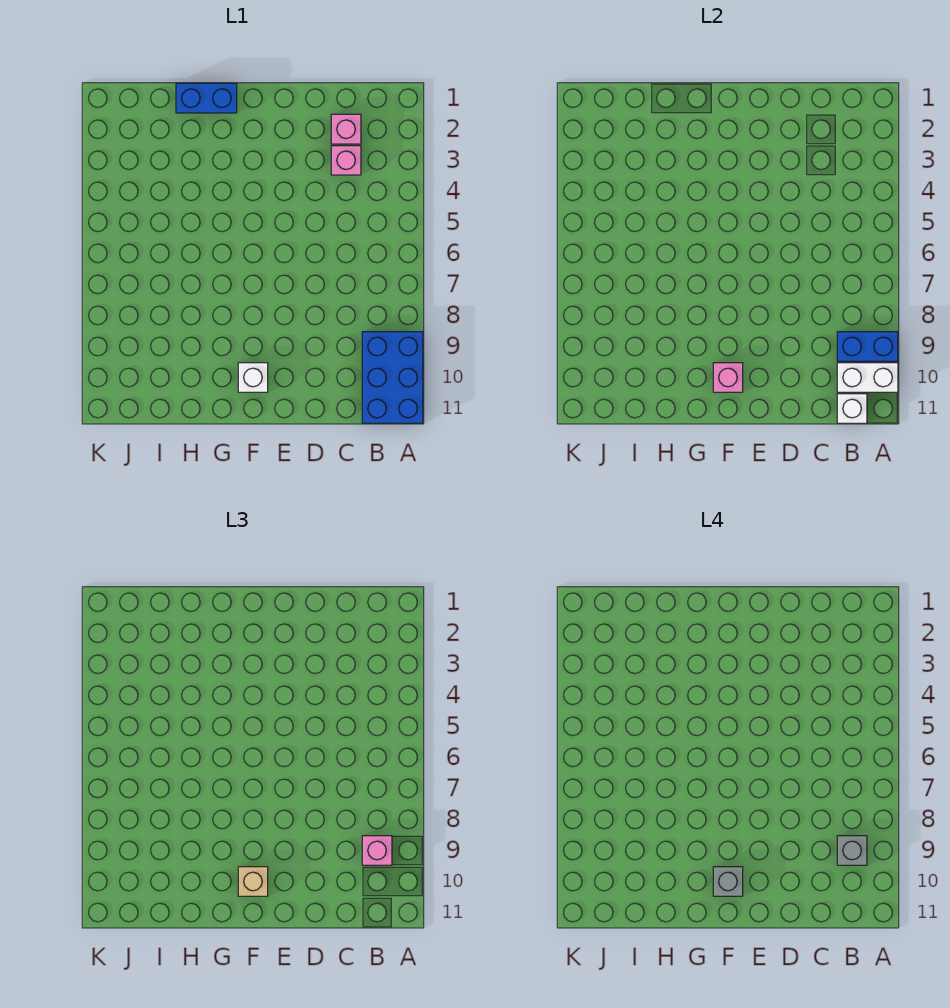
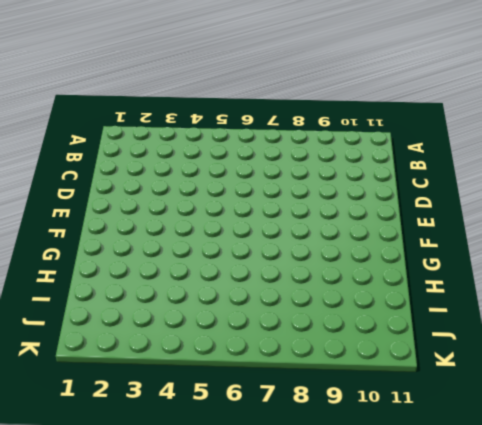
none -> blue brick A9:B11 level 1
none -> pink brick C2 level 1
none -> pink brick C3 level 1

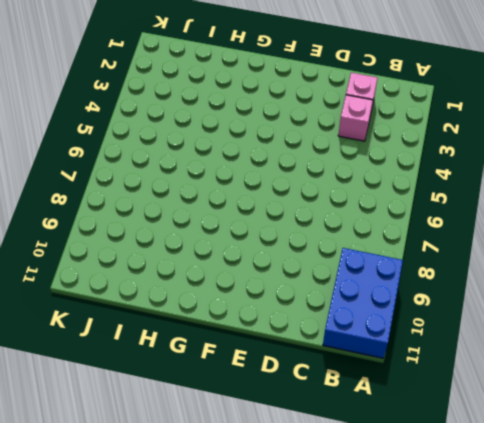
none -> white brick F10 level 1
none -> blue brick G1:H1 level 1
none -> blue brick A9:B9 level 2

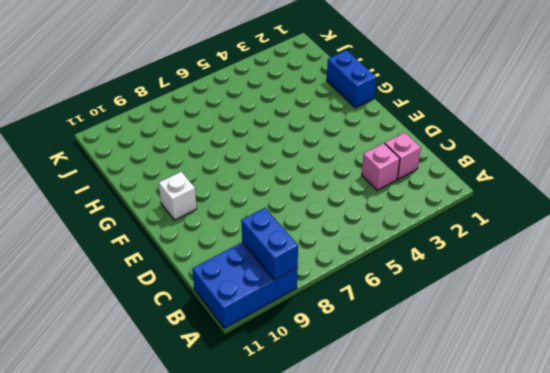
none -> white brick A10:B10 level 2
none -> white brick B11 level 2
none -> pink brick F10 level 2

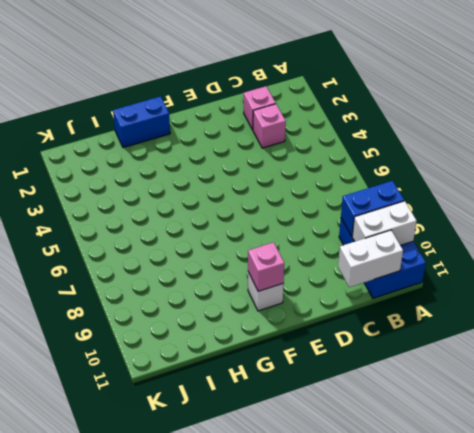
white brick B11:C11 level 2 -> white brick B11 level 2
none -> pink brick B9 level 3
none -> tan brick F10 level 3
none -> grey brick B9 level 4

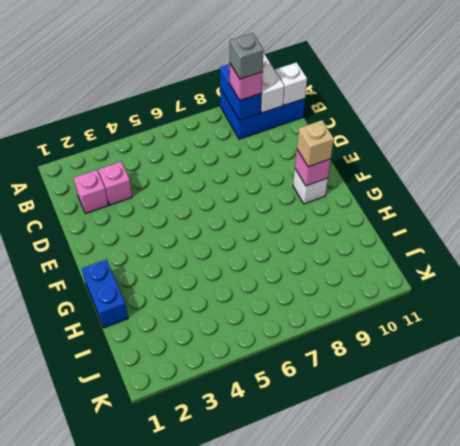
none -> grey brick F10 level 4

